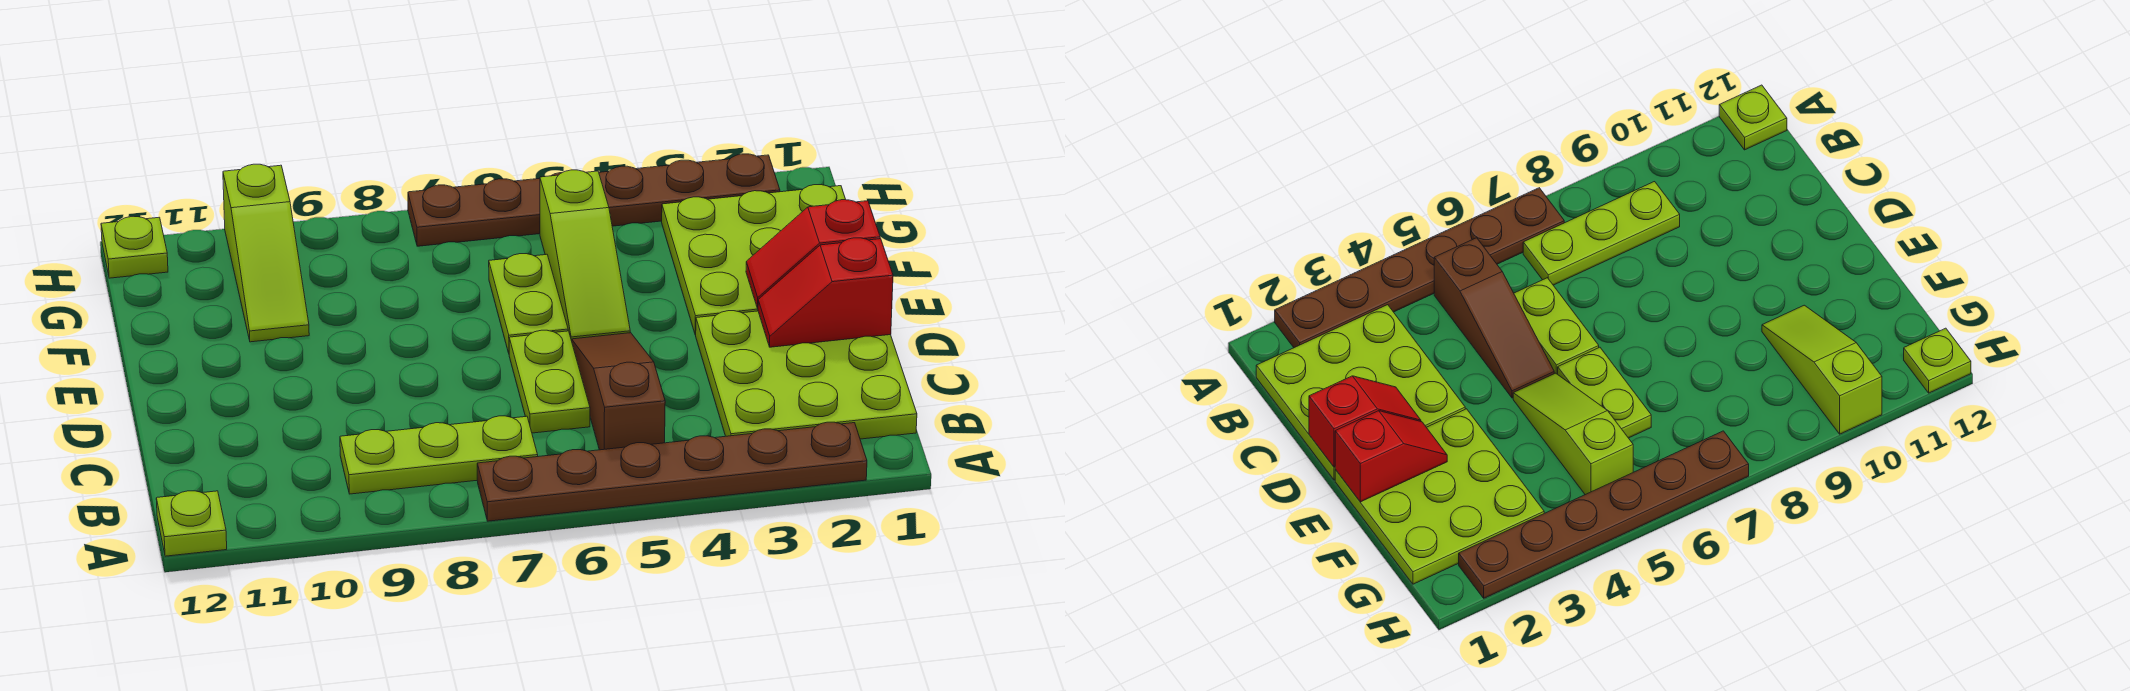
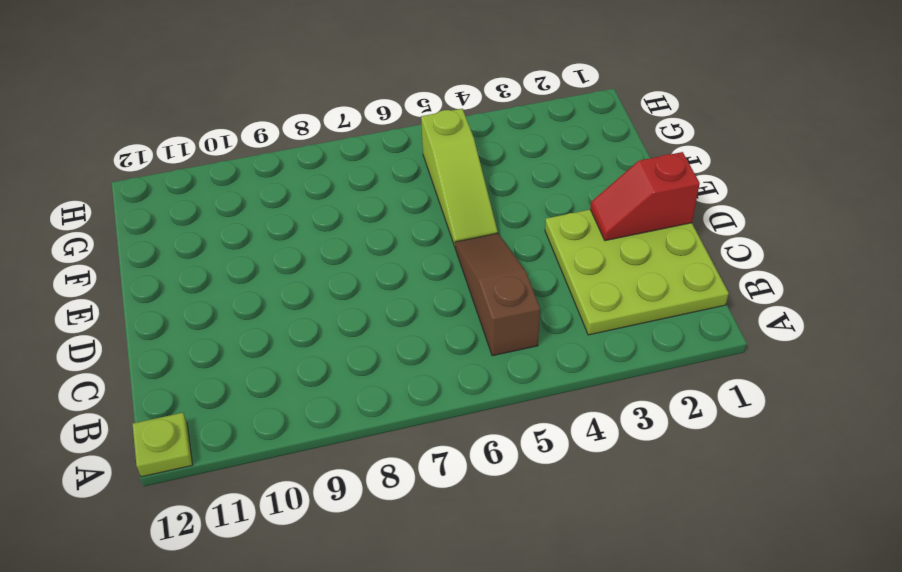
none -> brown plate A2:A7 level 1
none -> lime plate B7:B9 level 1
none -> lime plate C6:D6 level 1

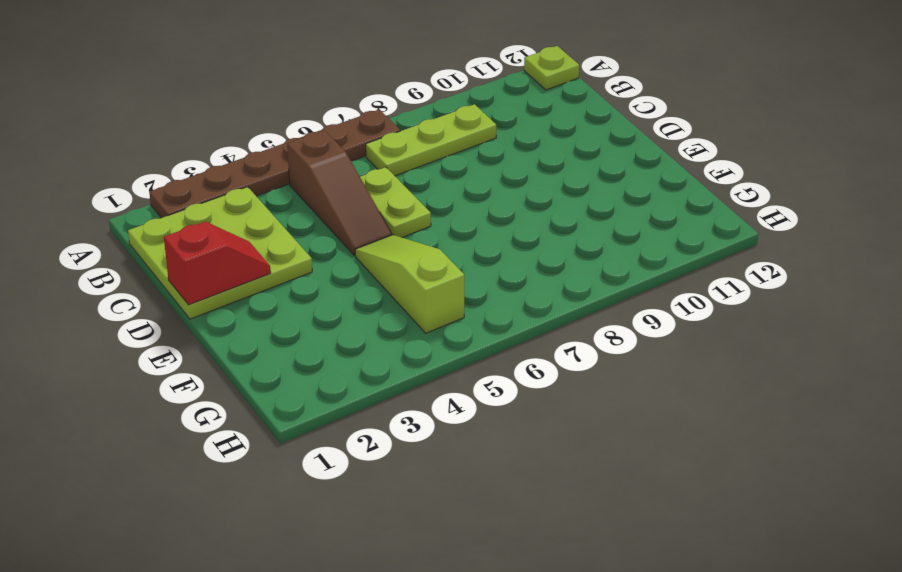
none -> lime plate E1:G3 level 1
none -> lime plate E6:F6 level 1
none -> lime slope F10:H10 level 1 top H

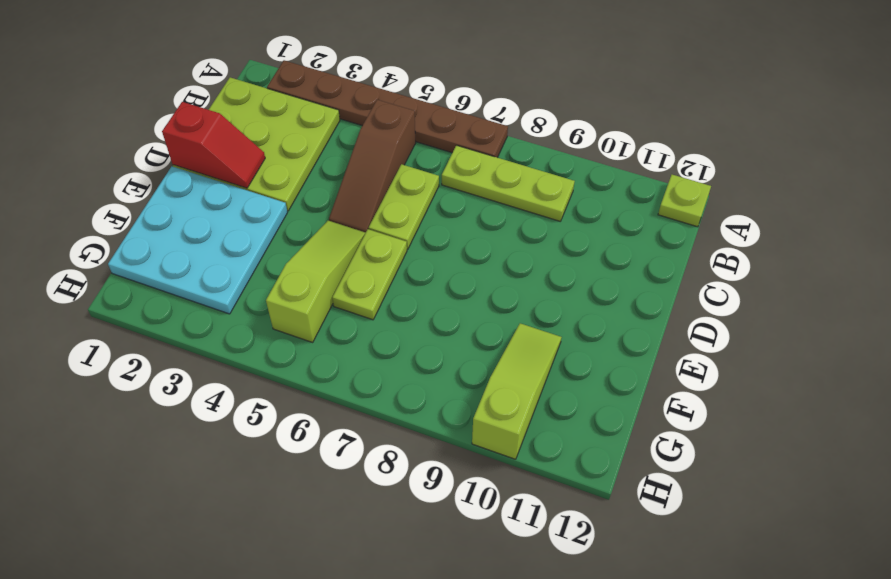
cyan plate E1:G3 level 1 -> lime plate E1:G3 level 1
none -> brown plate H2:H7 level 1
none -> lime plate H12 level 1
none -> red slope E1:E2 level 2 top 1

